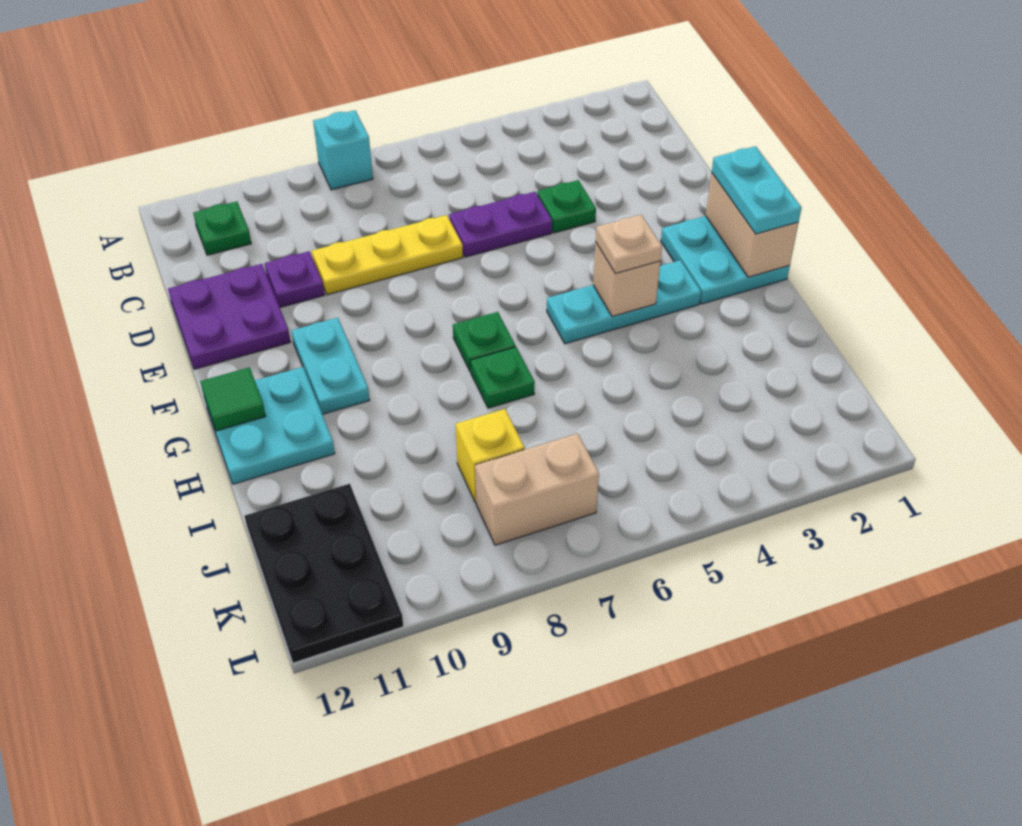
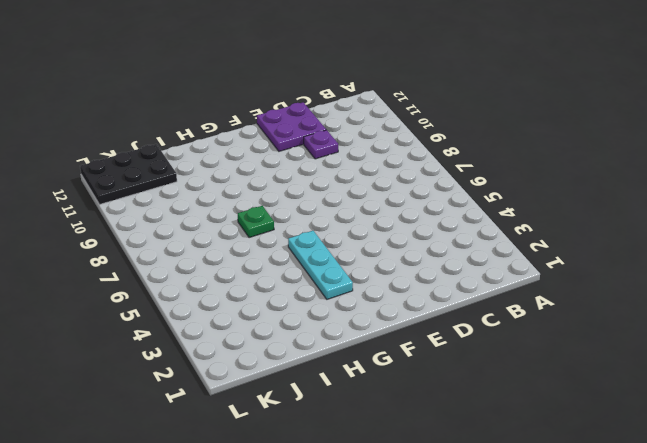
none -> cyan brick A8 level 1
none -> green plate B11 level 1
none -> green plate D4 level 1

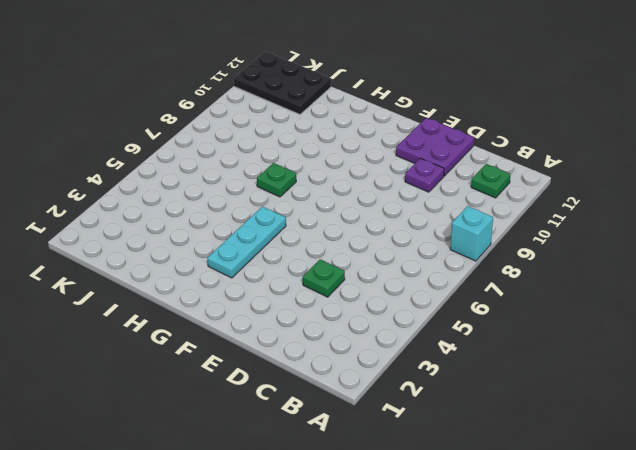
none -> purple plate D5:D6 level 1
none -> yellow plate D7:D9 level 1
none -> cyan plate F1:G2 level 1

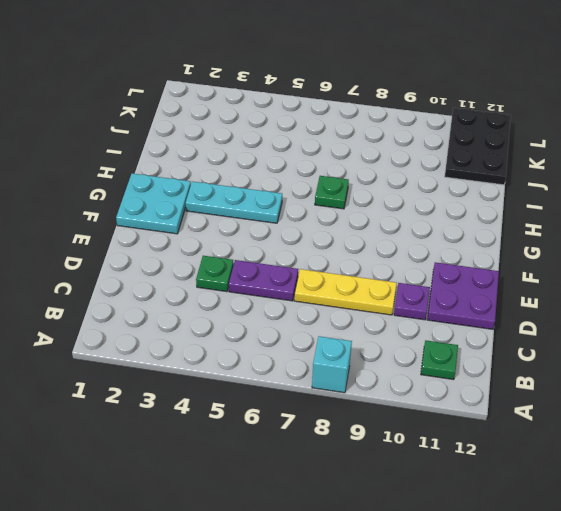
none -> cyan plate F10:G10 level 1
none -> green plate G7 level 1
none -> cyan plate G11:H12 level 1

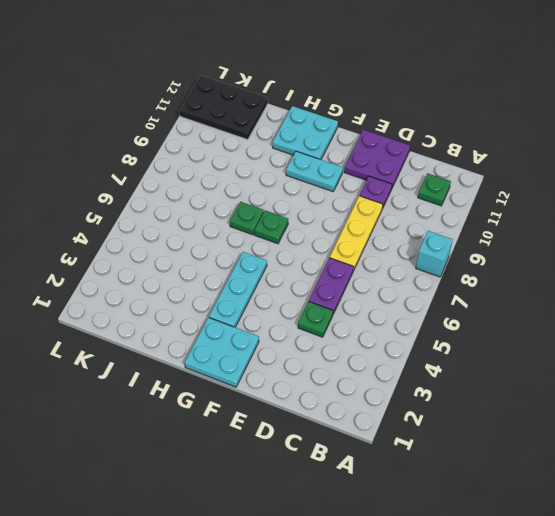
none -> yellow brick J8 level 1
none -> tan brick K7:K8 level 1
none -> tan brick F1:G1 level 2

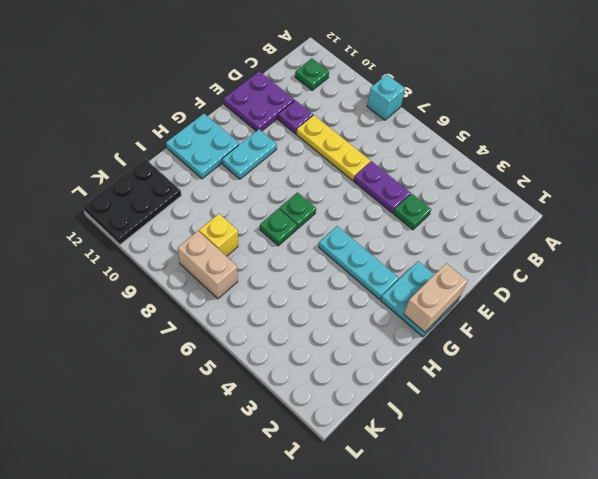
none -> tan brick G4 level 2
none -> green tile G12 level 2
none -> cyan plate F1:G1 level 3

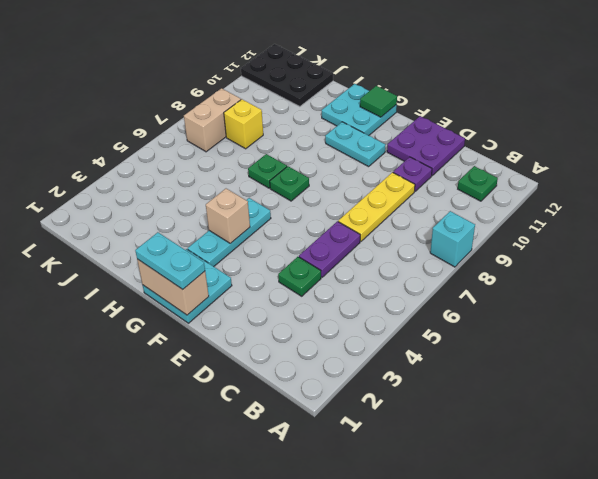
none -> tan plate G4 level 3

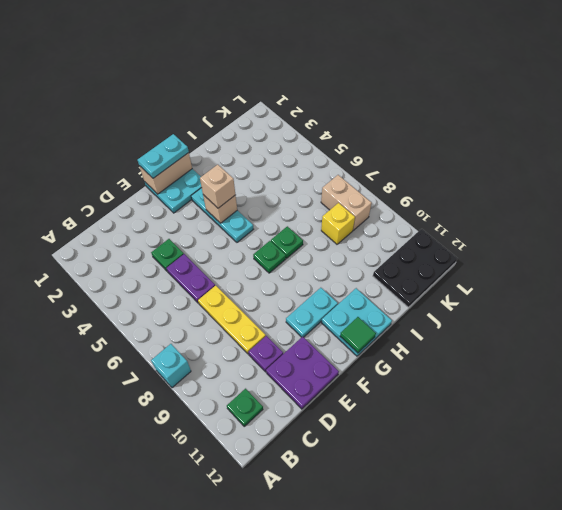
tan brick G4 level 3 -> tan plate G4 level 3

